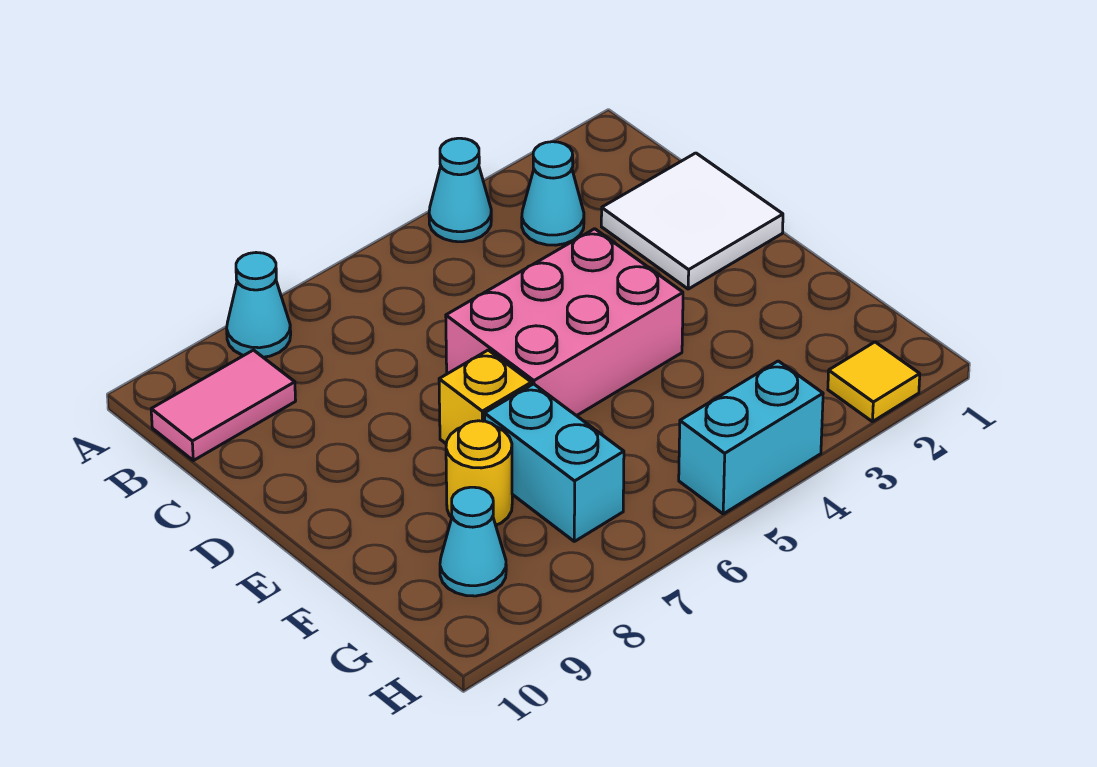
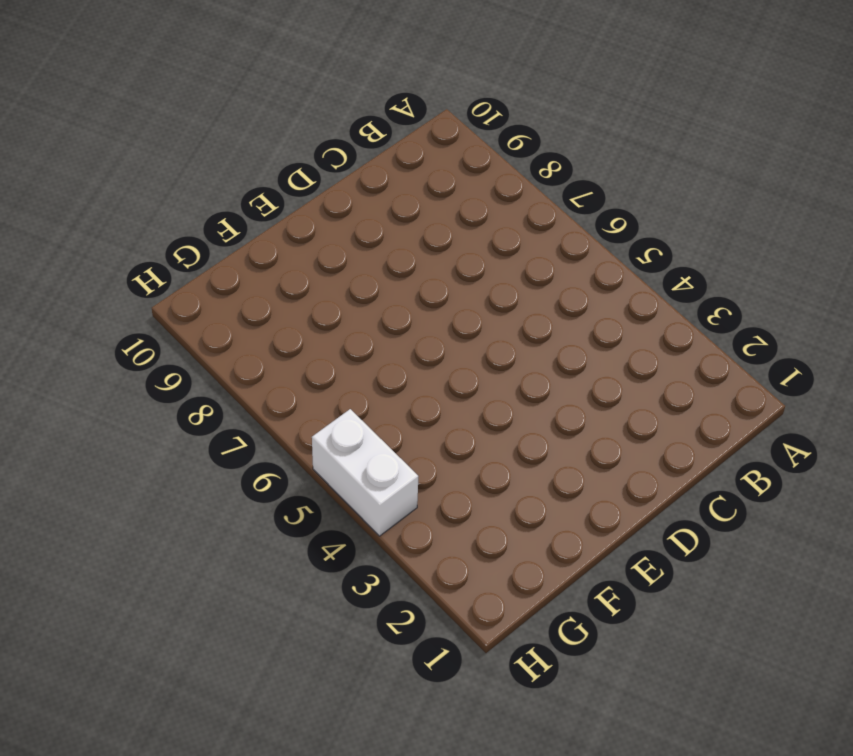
white brick H4:H5 level 1 -> cyan brick H4:H5 level 1
none -> cyan cone A4 level 1
none -> cyan cone A8 level 1
none -> cyan cone B3 level 1

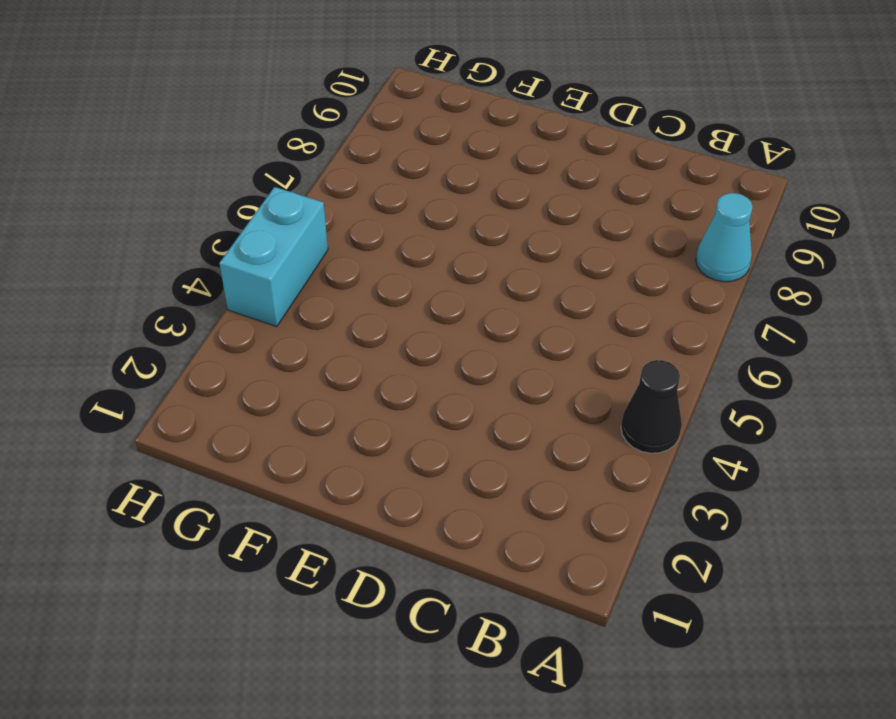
black cone A4 level 1 -> cyan cone A4 level 1
none -> cyan cone B3 level 1
none -> pink tile B9:B10 level 1
none -> white tile C1:D2 level 1

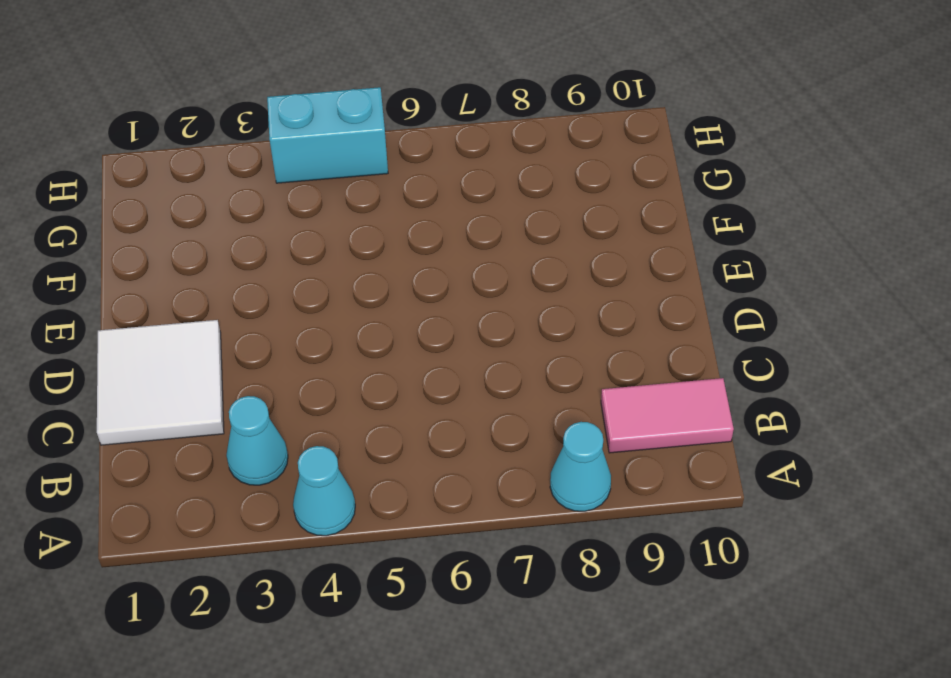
none -> pink brick D4:E6 level 1
none -> yellow brick E7 level 1
none -> cyan brick F7:G7 level 1

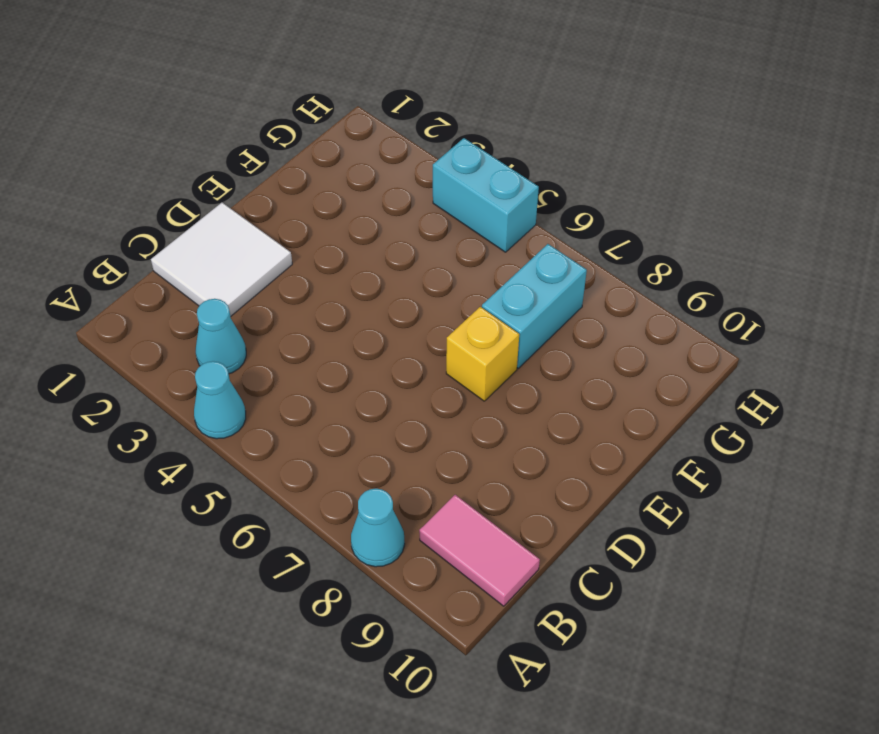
none -> pink brick D4:E6 level 1
none -> yellow round brick F8 level 1
none -> cyan cone G9 level 1

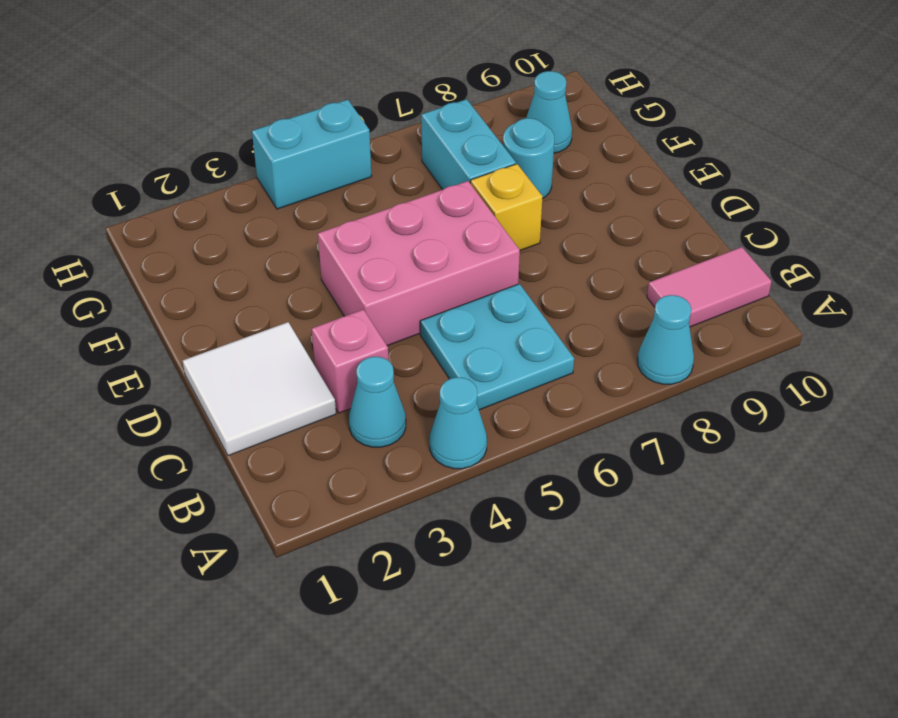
cyan plate B5:C6 level 1 -> none
pink brick C3 level 1 -> none
cyan round brick F8 level 1 -> yellow round brick F8 level 1
none -> yellow tile H2 level 1

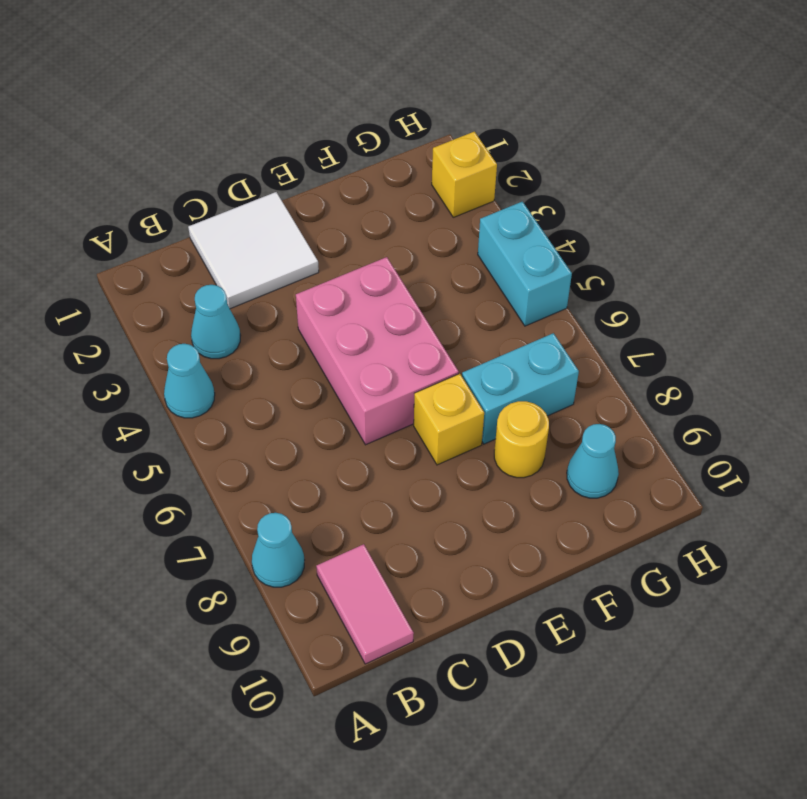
yellow brick H2 level 1 -> yellow tile H2 level 1

